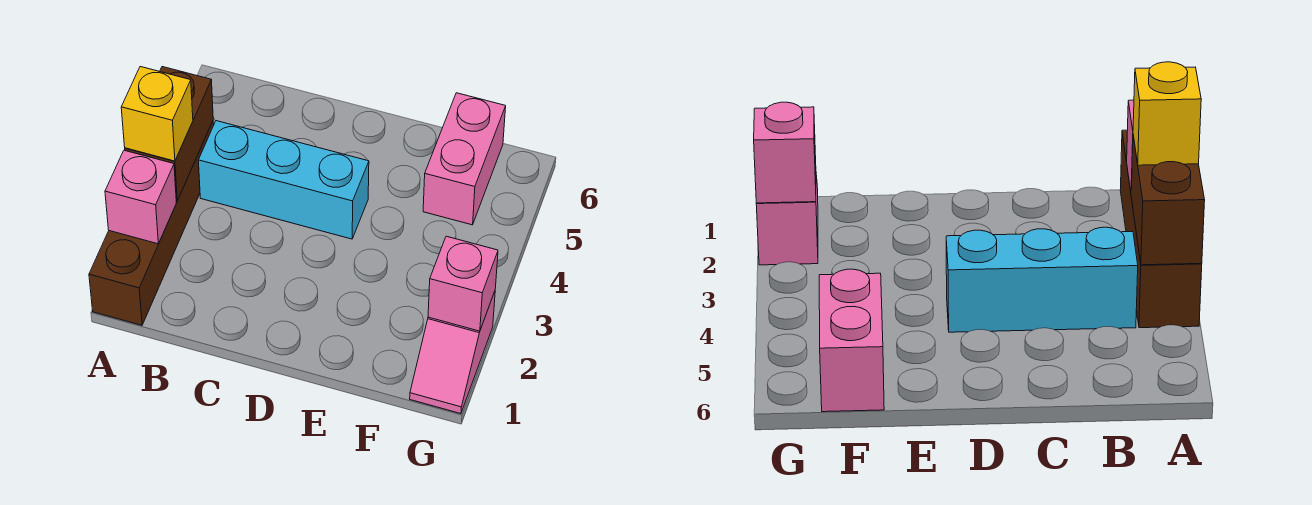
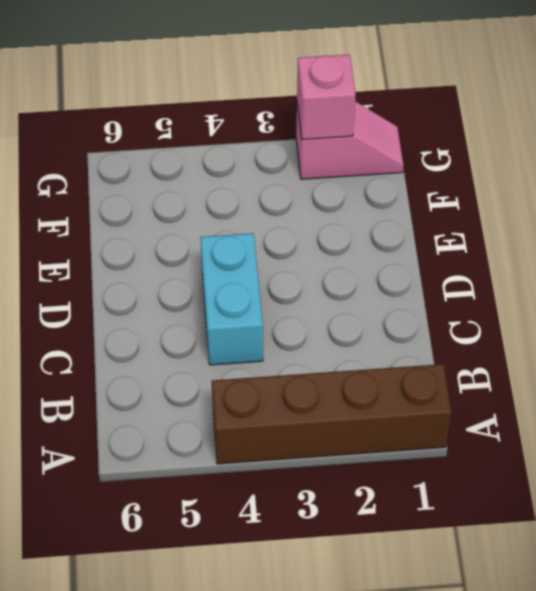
cyan brick C4:D4 level 1 -> cyan brick B4:D4 level 1
none -> pink brick F5:F6 level 1
none -> pink brick A2 level 2

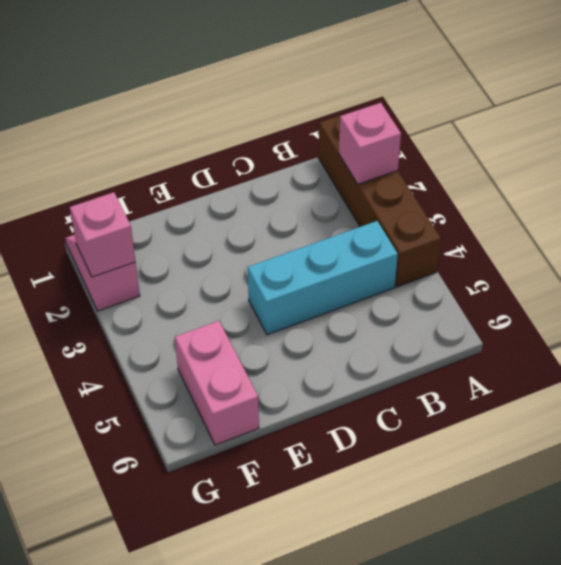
none -> brown brick A3:A4 level 2
none -> yellow brick A3 level 3

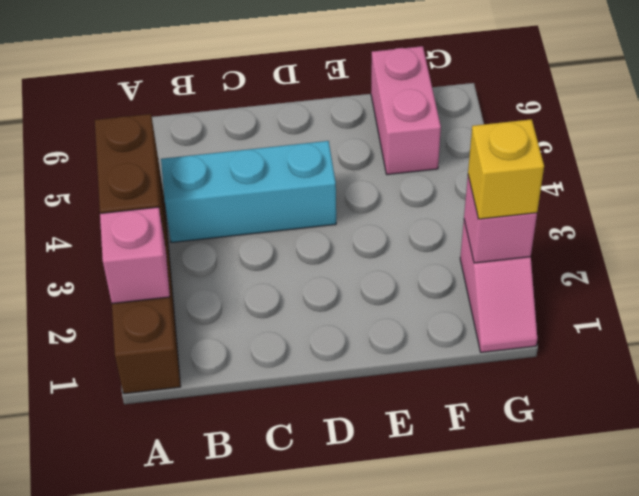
yellow brick G2 level 3 -> yellow brick A3 level 3

